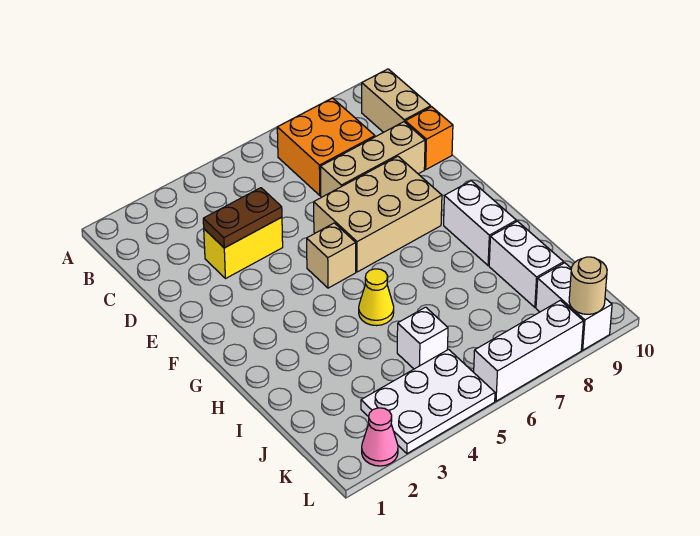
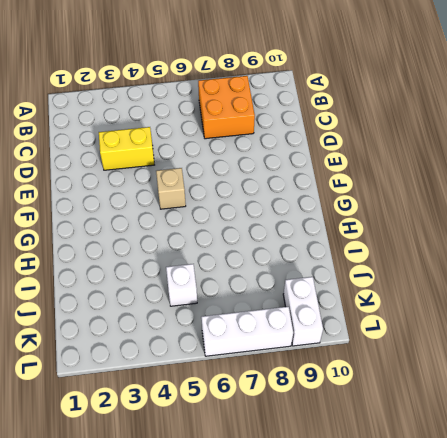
none -> tan brick B10:C10 level 1
none -> tan brick D7:D9 level 1
none -> orange brick D10 level 1

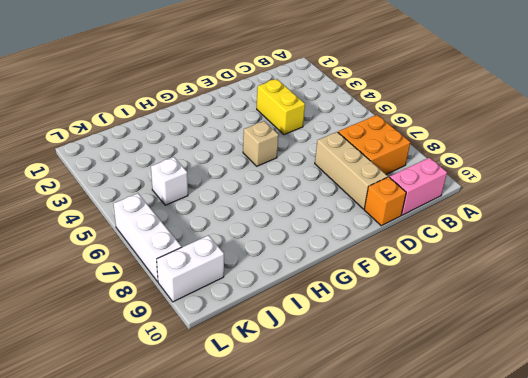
pink brick B10:C10 level 1 -> tan brick B10:C10 level 1
none -> tan brick E6:F8 level 1
none -> white brick G9:H9 level 1
none -> yellow cone H5 level 1

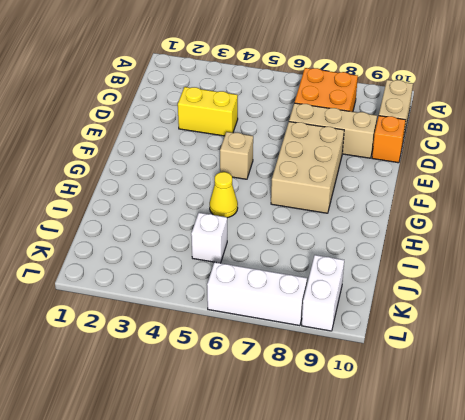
tan brick E7:G8 level 1 -> tan brick E6:F8 level 1
none -> white brick G9:H9 level 1
none -> white brick I9:J9 level 1
none -> white plate K3:L5 level 1

